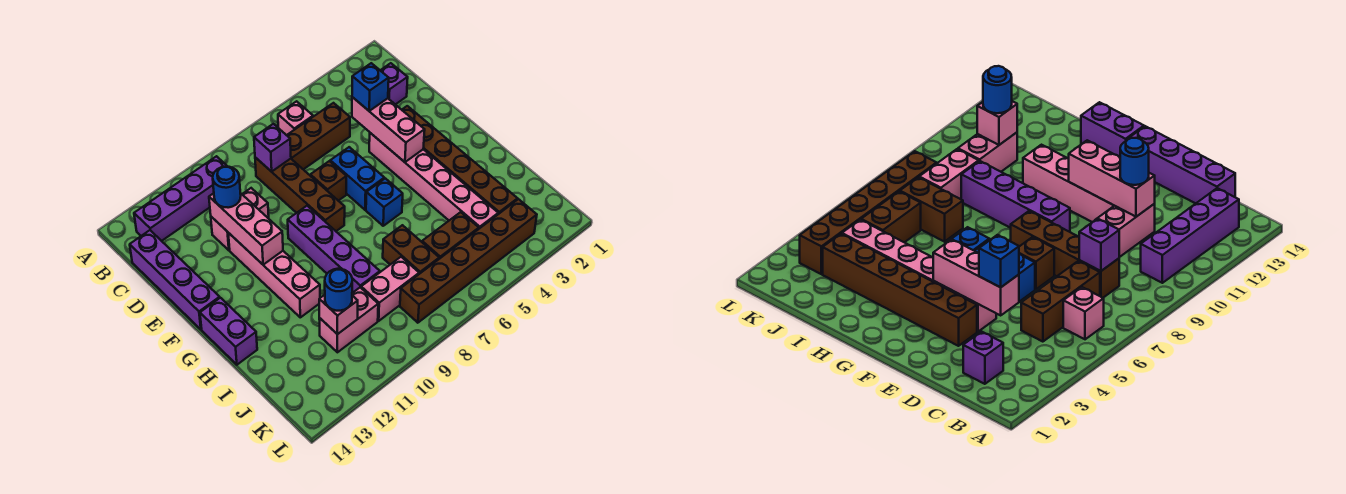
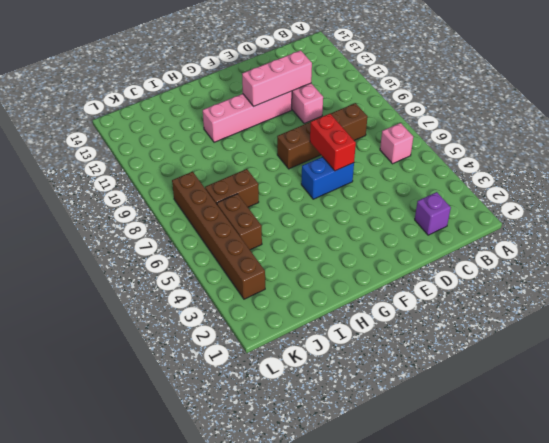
red brick E6:E7 level 2 -> none
none -> purple brick B10:B13 level 1
none -> brown brick C5:C7 level 1
none -> purple brick C14:F14 level 1

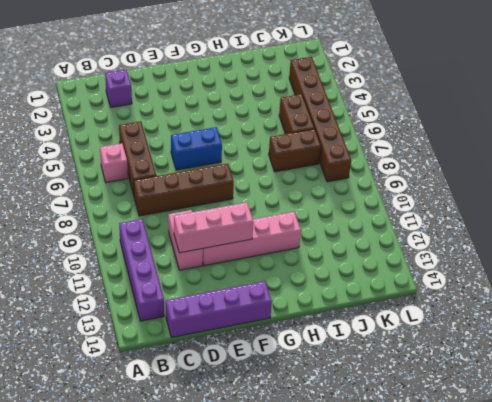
none -> brown brick E3:J3 level 1
none -> pink brick E4:J4 level 1
none -> brown brick E7 level 1

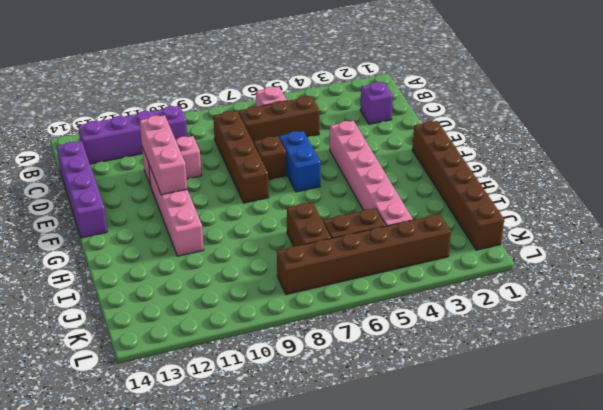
brown brick F1:K1 level 1 -> brown brick E3:J3 level 1
none -> purple brick F9:I9 level 1
none -> blue brick G6 level 1
none -> purple brick G14:H14 level 1

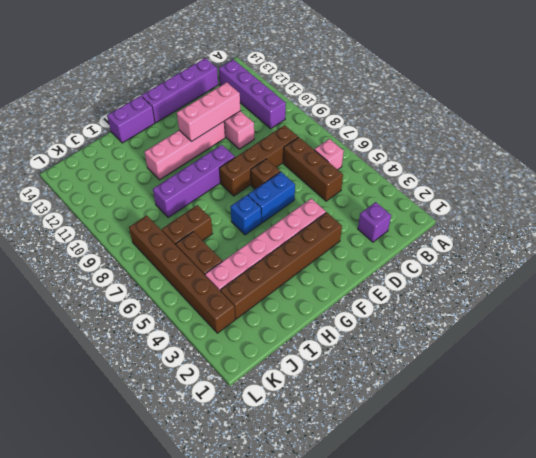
none -> pink brick J8:J9 level 1
none -> pink brick J10:J11 level 1
none -> purple brick C8 level 2

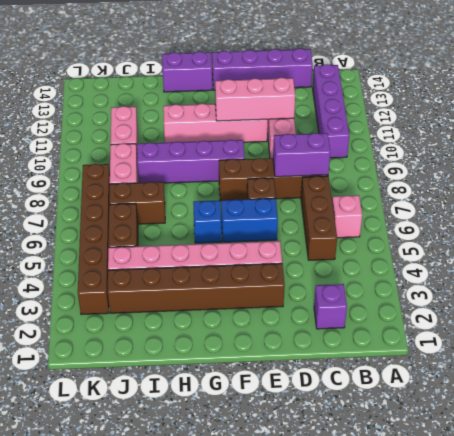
purple brick C8:D8 level 2 -> purple brick C8 level 2
none -> pink brick D4:F4 level 2
none -> pink brick J11 level 2
none -> blue brick D4 level 3

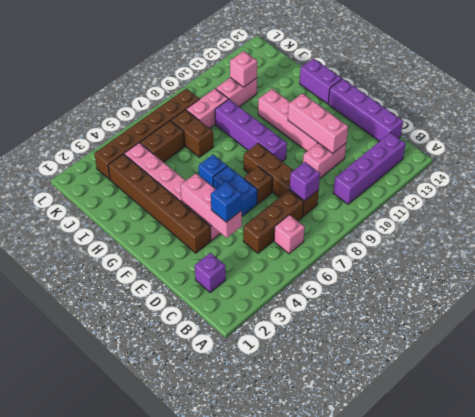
none -> blue round brick D11 level 3
none -> blue round brick J11 level 3

